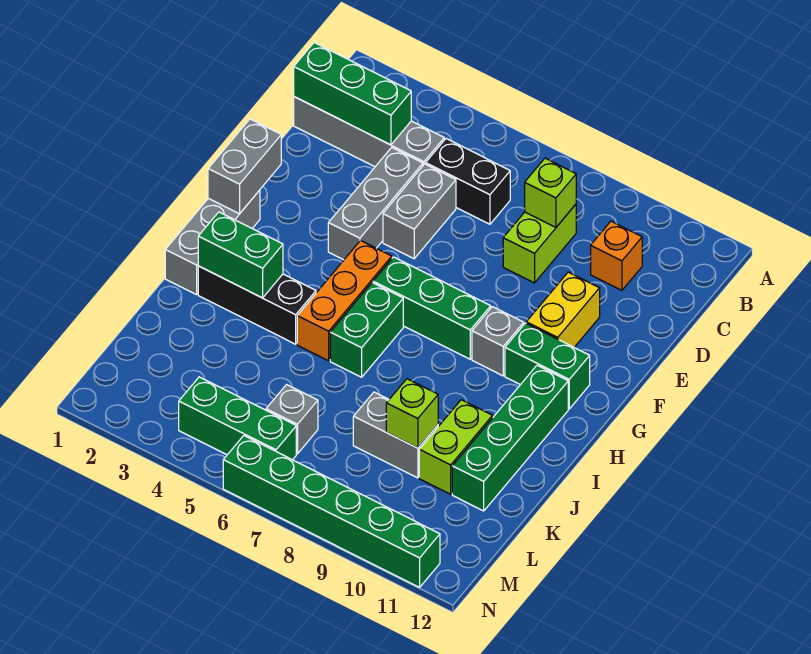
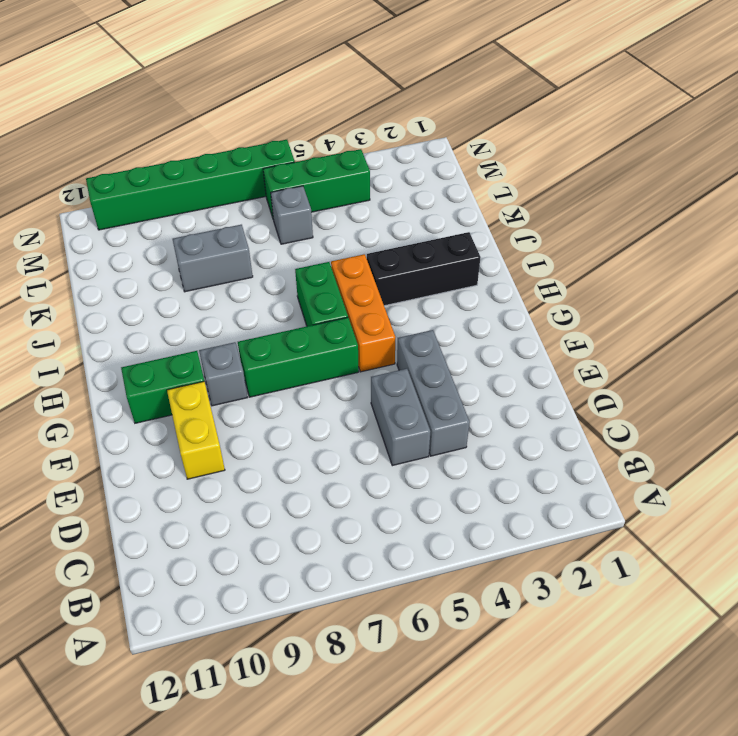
none -> grey brick C1:C4 level 1
none -> black brick C5:C6 level 1
none -> lime brick C8:D8 level 1

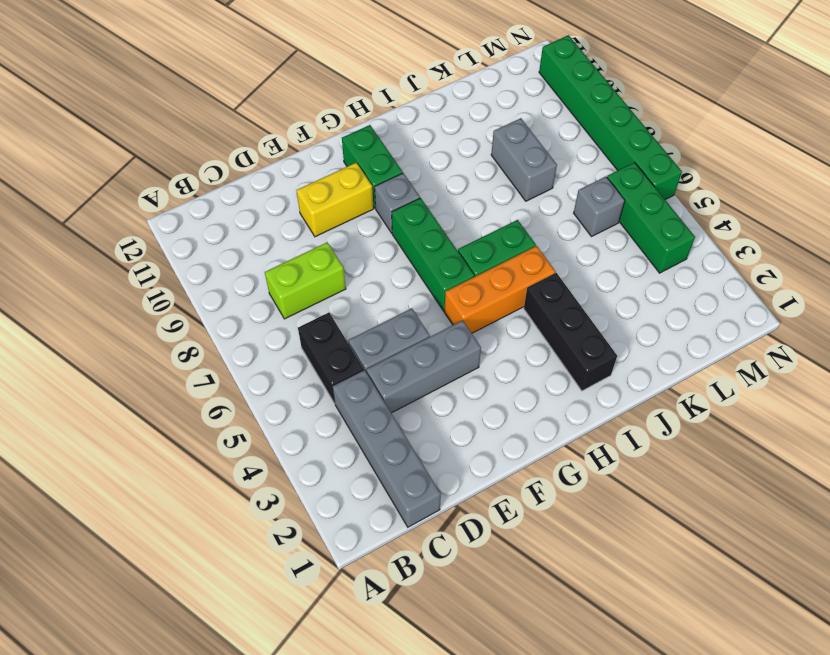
none -> orange brick C10 level 1
none -> grey brick G1:I1 level 1
none -> green brick H11:K11 level 1

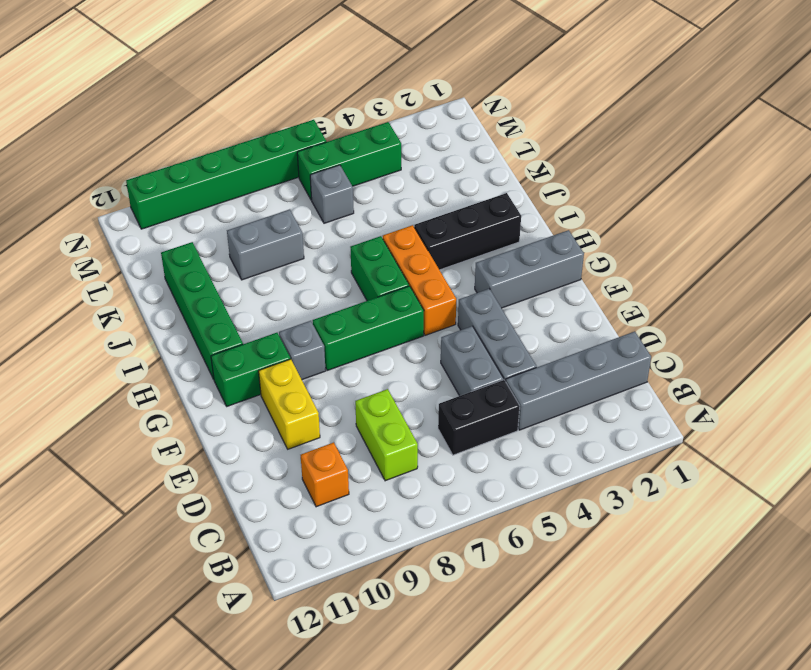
grey brick G1:G3 level 1 -> grey brick G1:I1 level 1
none -> lime brick J10:K10 level 1
none -> green brick C1:C3 level 2
none -> lime brick C8 level 2

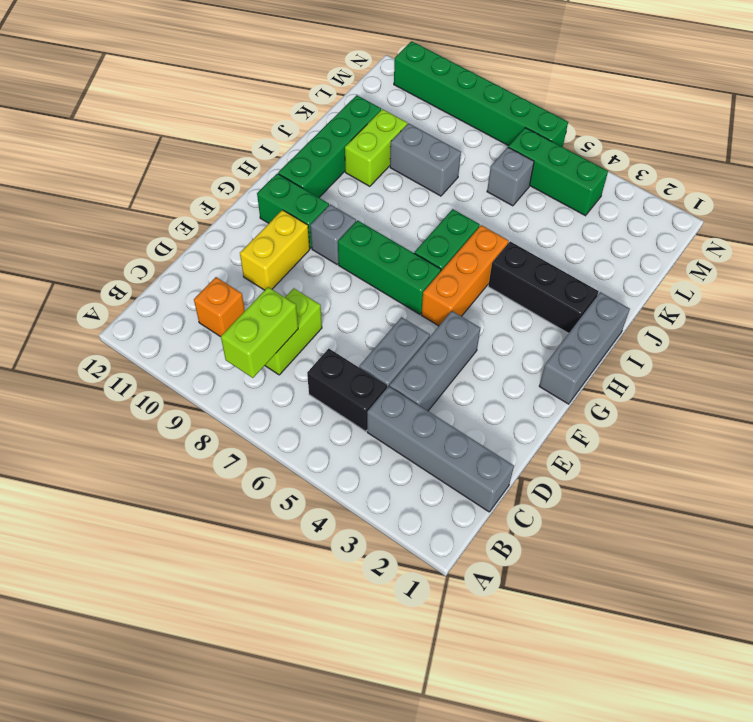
lime brick B8:C8 level 2 -> lime brick C8 level 2
none -> green brick C1:C3 level 2
none -> grey brick F1:G1 level 2
none -> green brick I2:I3 level 2

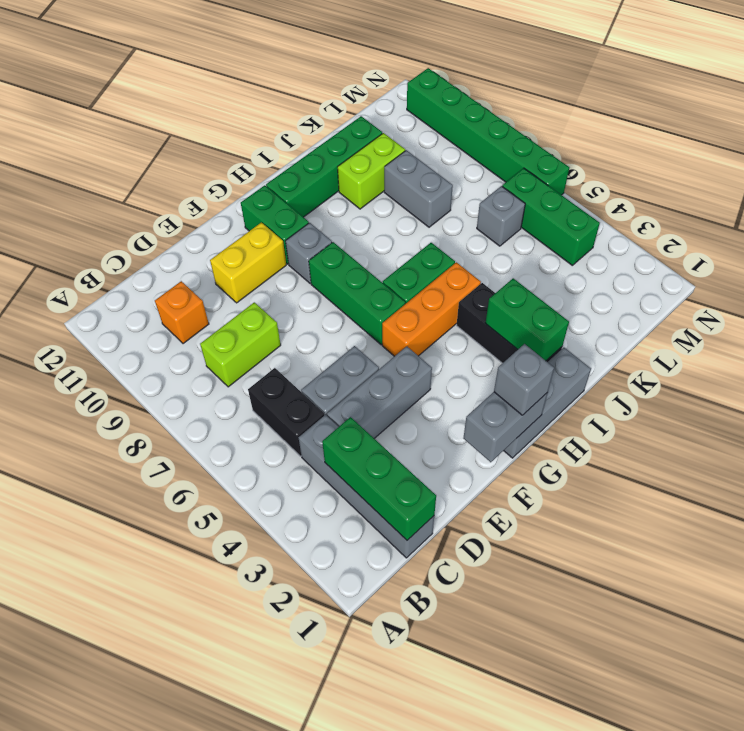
grey brick G1 level 3 -> none
none -> lime brick C8 level 2
none -> lime brick K9 level 2

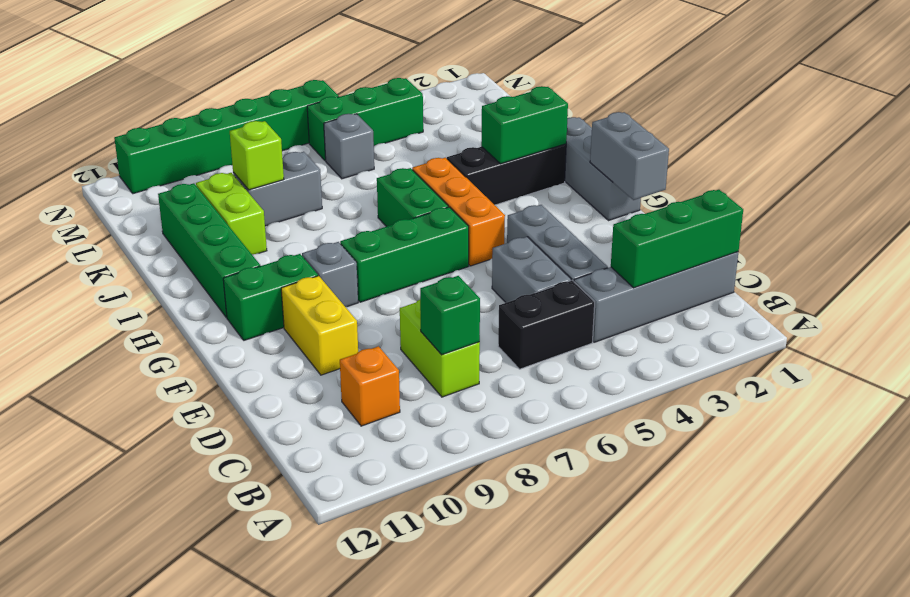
green brick C8 level 2 -> lime brick C8 level 2

